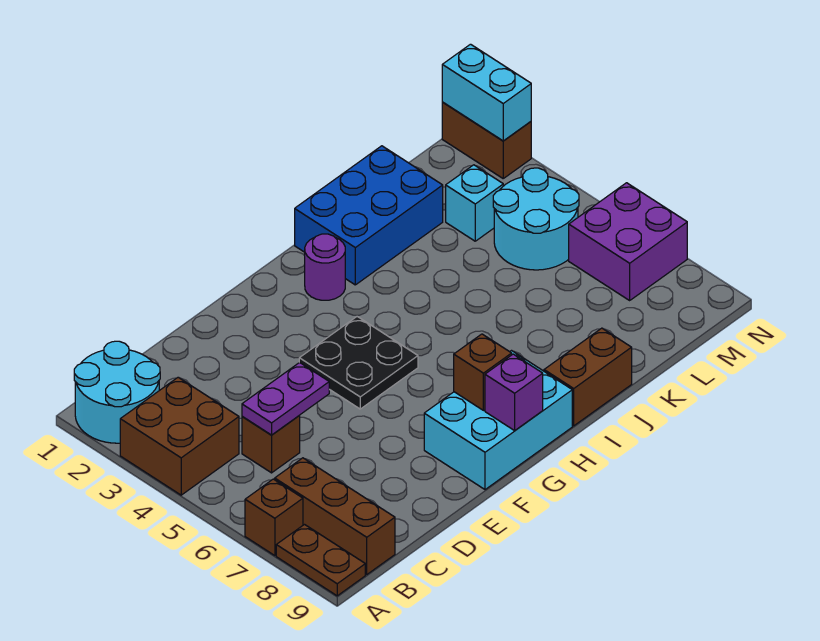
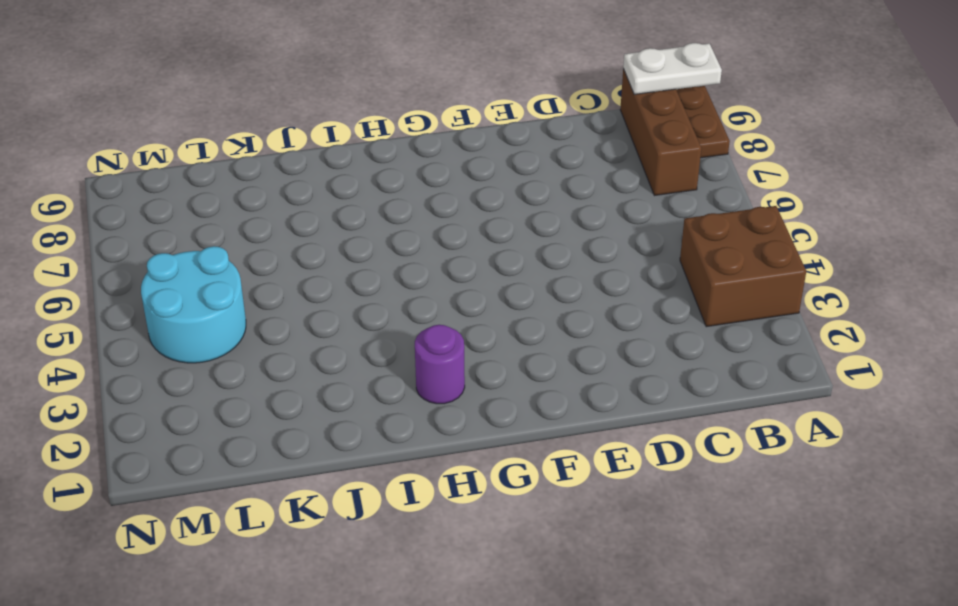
white plate A9:B9 level 2 -> none
none -> cyan round brick A1:B2 level 1
none -> brown brick A7 level 1
none -> brown brick C5 level 1

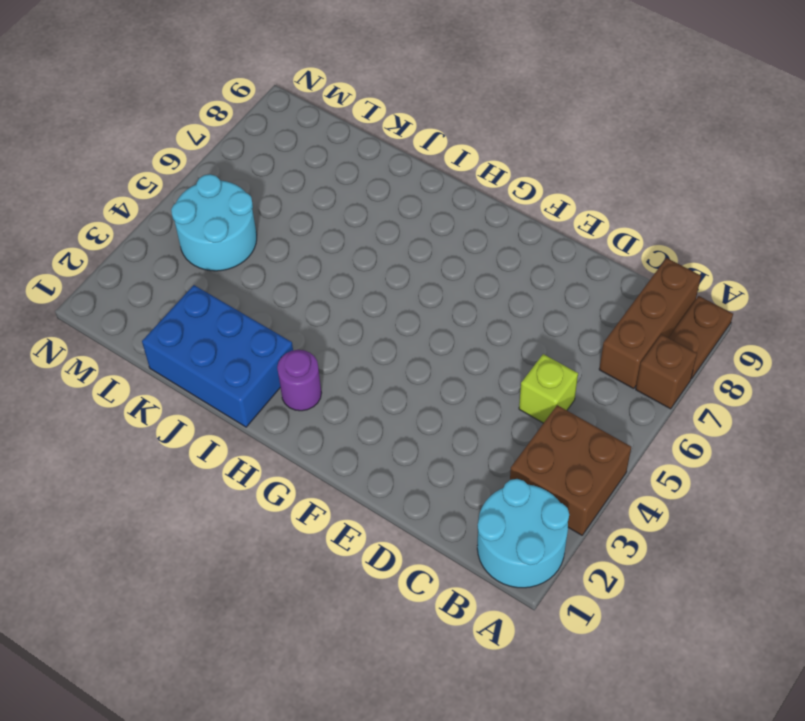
lime brick C5 level 1 -> brown brick C5 level 1
none -> black plate F4:G5 level 1
none -> cyan brick F8:H9 level 1
none -> brown brick I9:J9 level 1

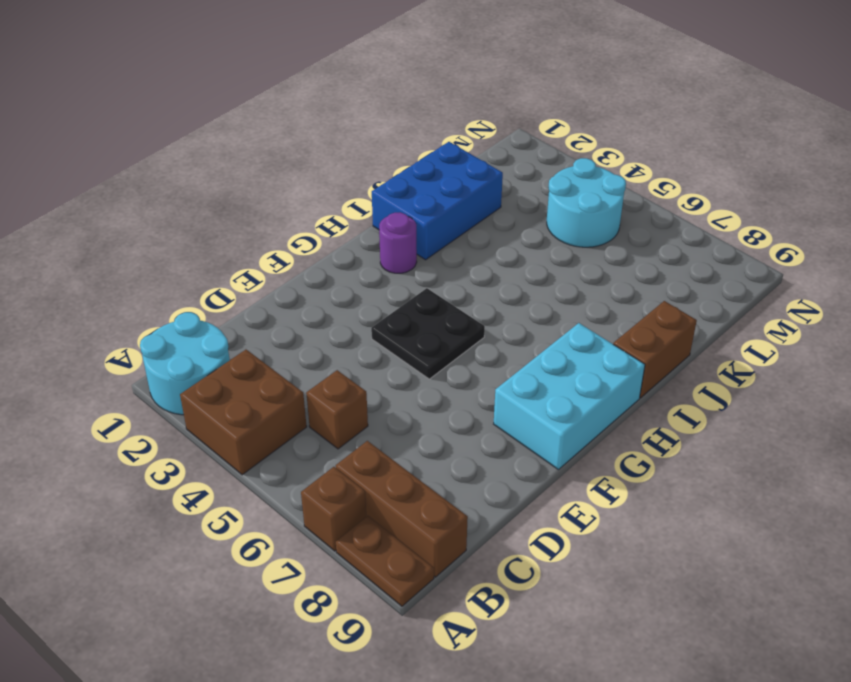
none -> cyan brick L3 level 1
none -> purple brick M6:N7 level 1
none -> brown brick N1:N2 level 1

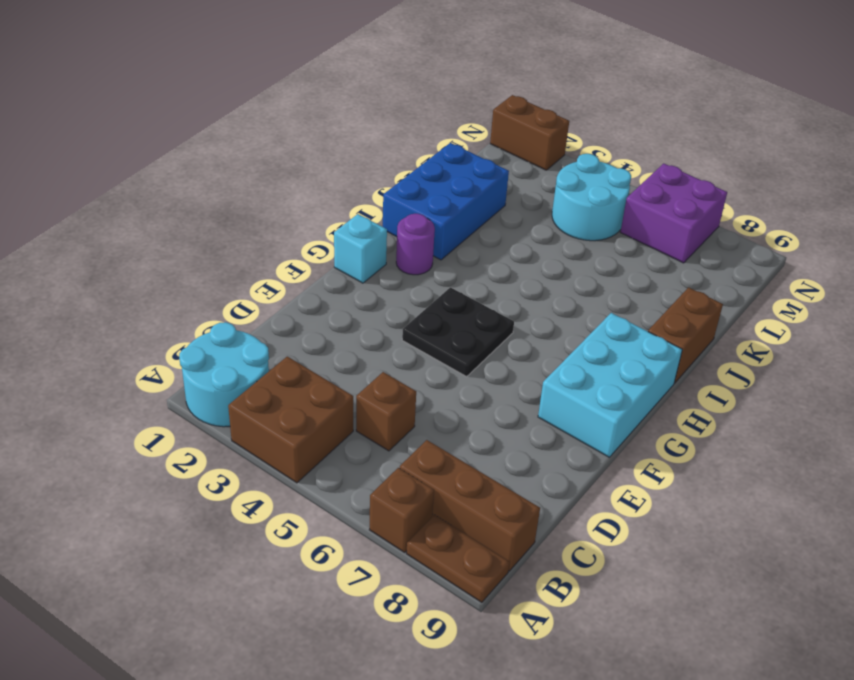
cyan brick G1 level 1 -> cyan brick L3 level 1
none -> purple plate C5:D5 level 2
none -> brown brick G8 level 2
none -> purple brick G9 level 2

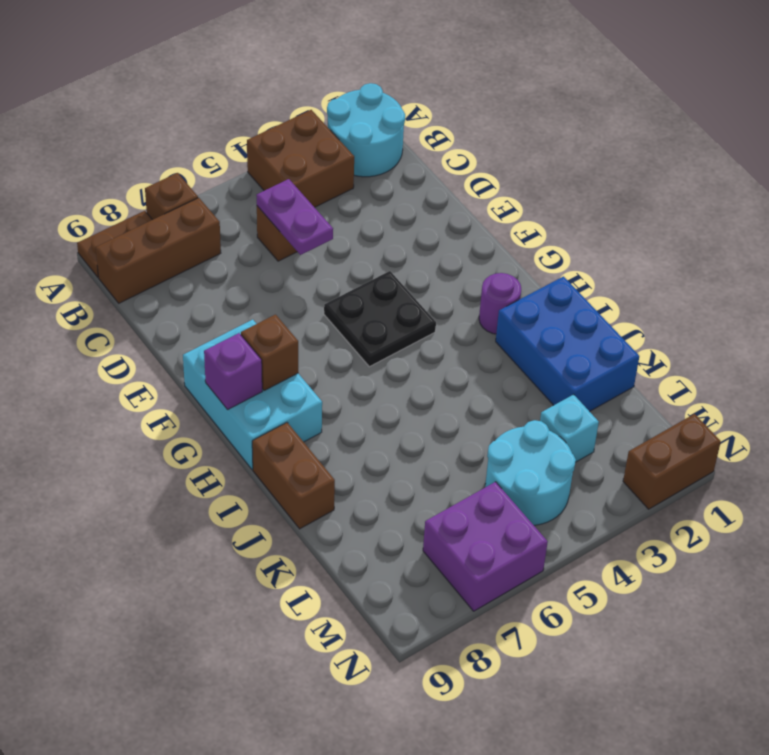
none -> cyan brick N1:N2 level 2

